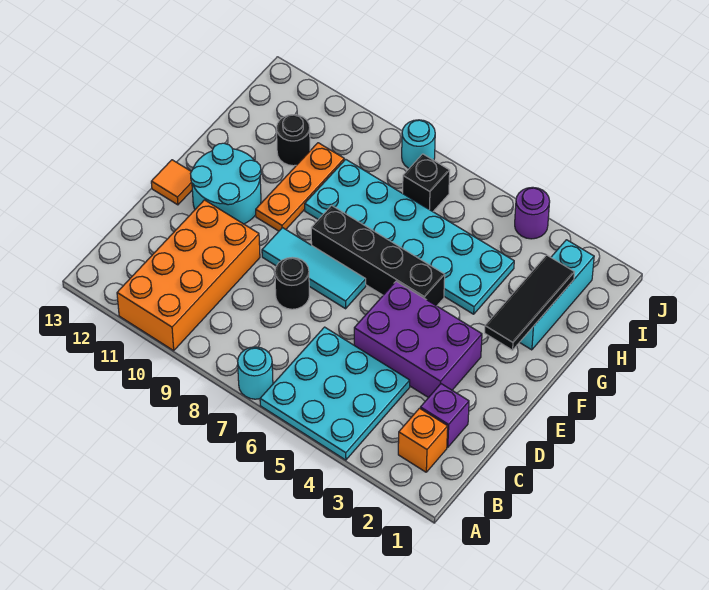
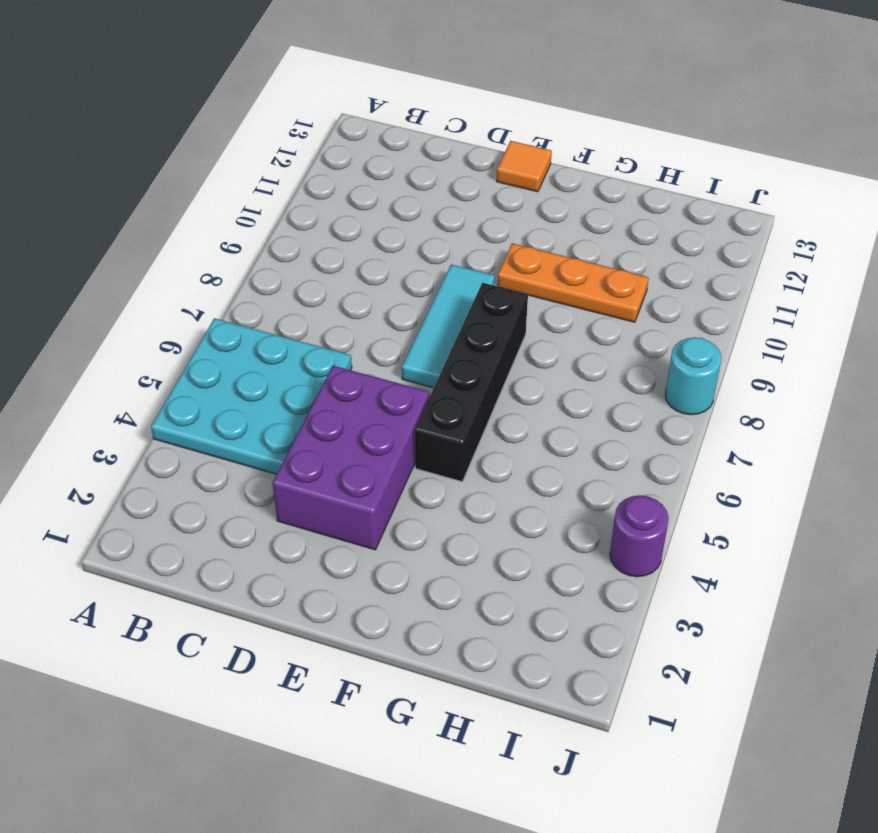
none -> cyan round brick A7 level 1
none -> orange brick A10:D11 level 1
none -> orange brick B2 level 1

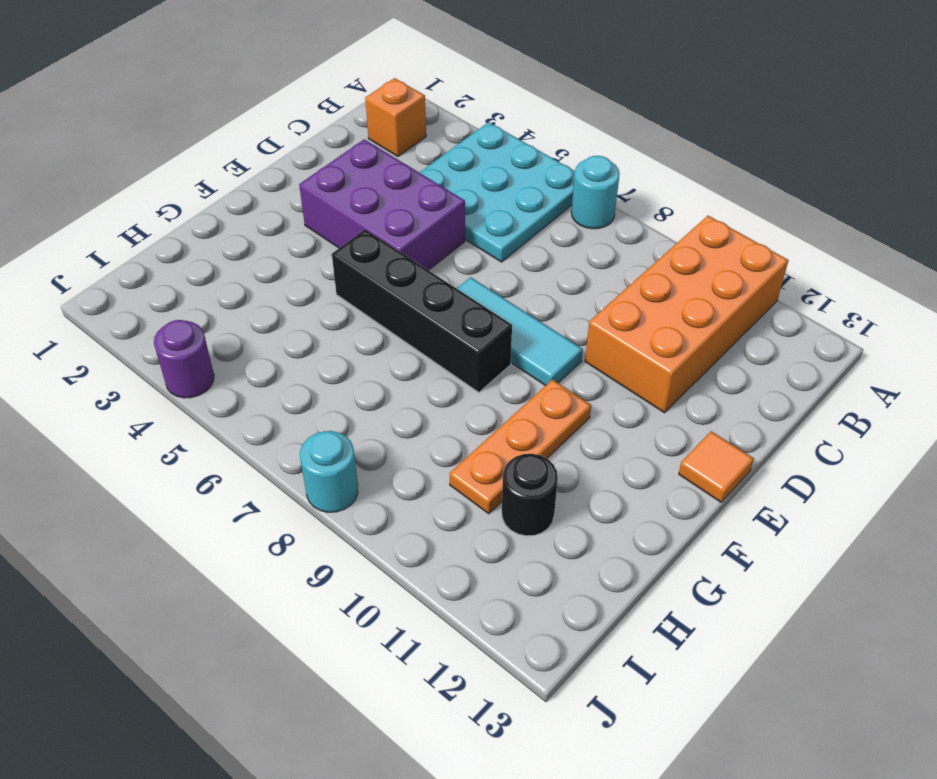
none -> purple brick C2 level 1
none -> black round brick D8 level 1
none -> cyan round brick E11:F12 level 1

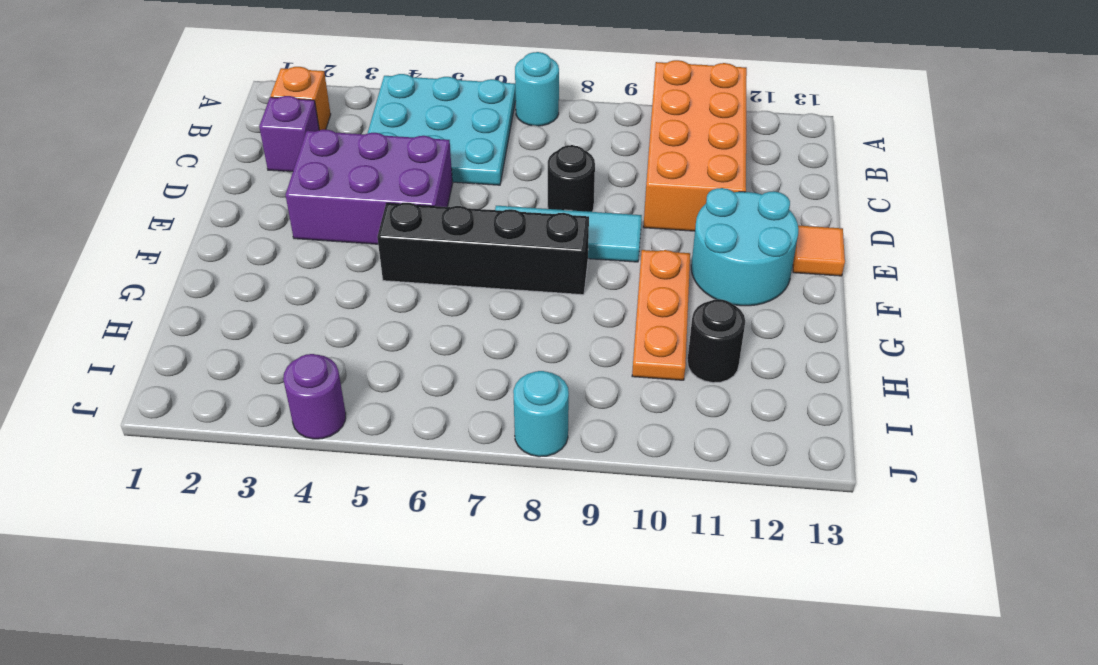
none -> cyan brick G2:I2 level 1
none -> cyan plate G4:H9 level 1
none -> black brick I7 level 1

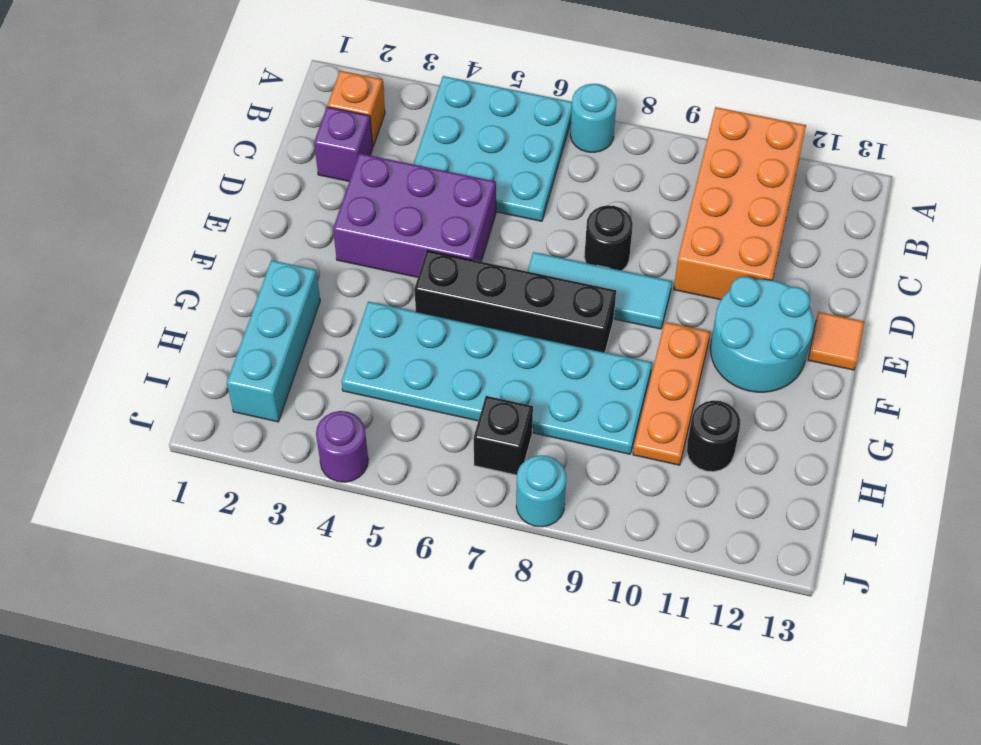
none -> black tile F2:H2 level 2

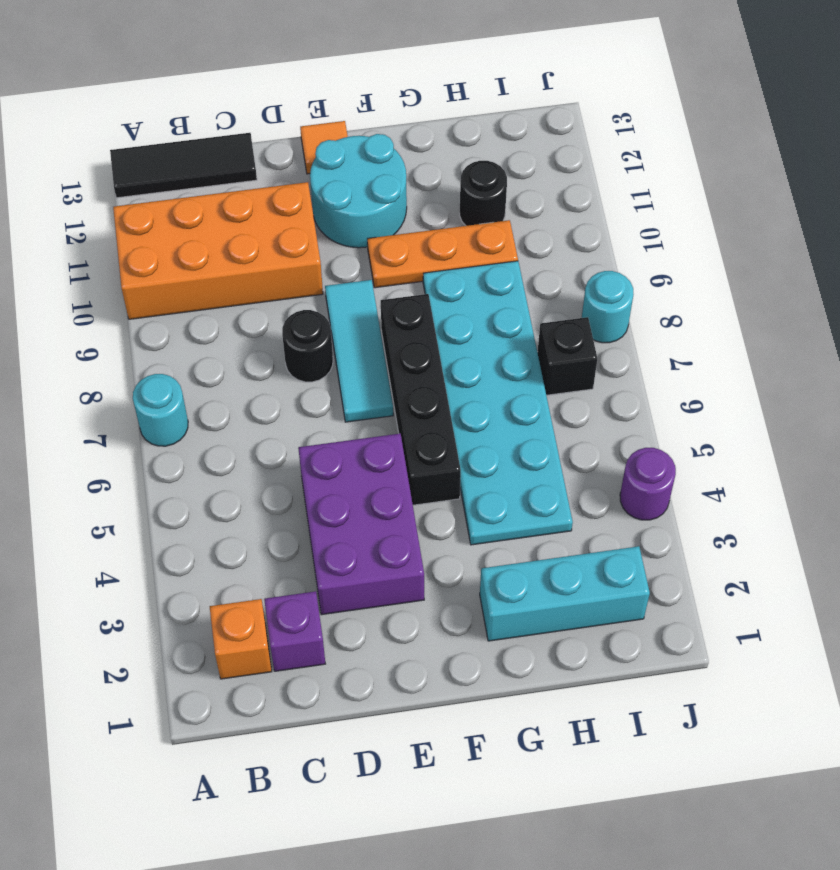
black tile A13:C13 level 1 -> black tile F2:H2 level 2
none -> cyan plate A4:C6 level 1

